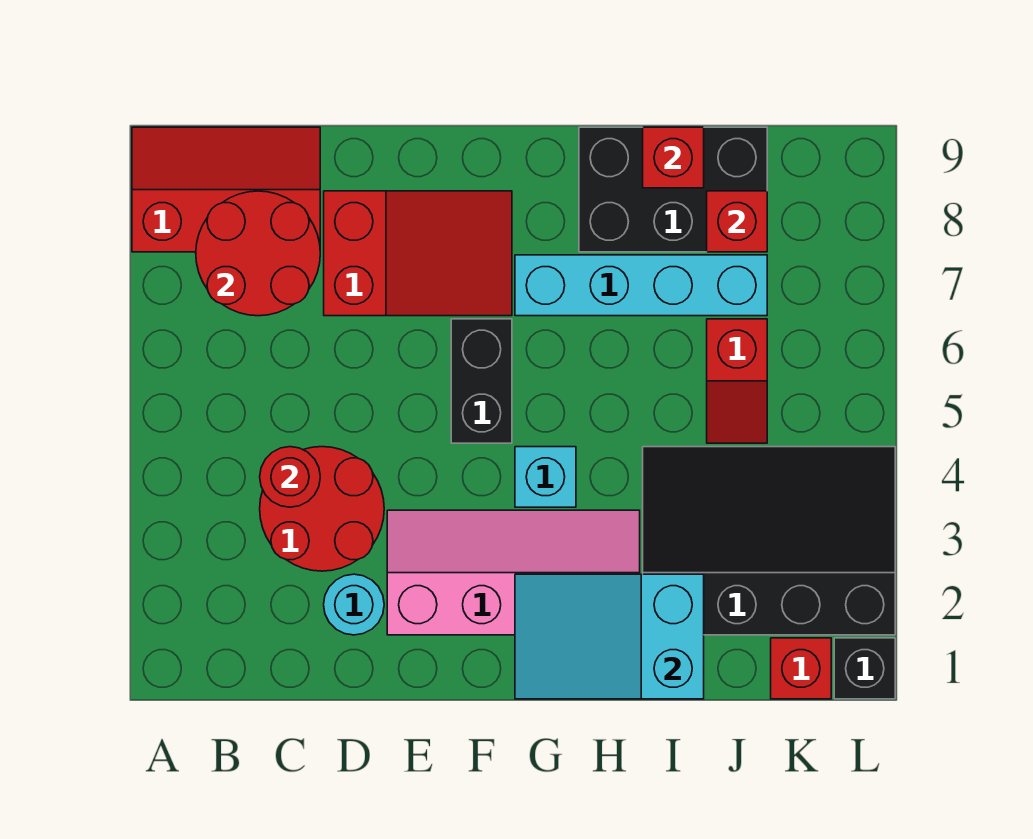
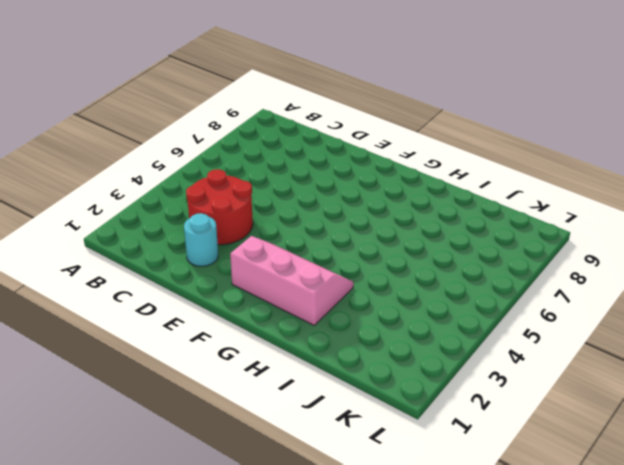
pink slope F2:H3 level 1 top 2 -> pink slope E2:H3 level 1 top 2
none -> red slope A8:C9 level 1 top 8
none -> red slope D7:F8 level 1 top D
none -> black brick F5:F6 level 1

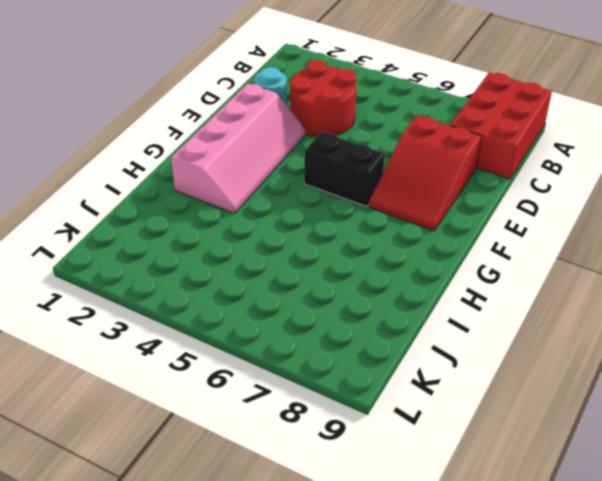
red brick A8:C9 level 1 -> red slope A8:C9 level 1 top 8
none -> cyan brick G4 level 1
none -> cyan brick G7:J7 level 1
none -> black brick H8:J9 level 1

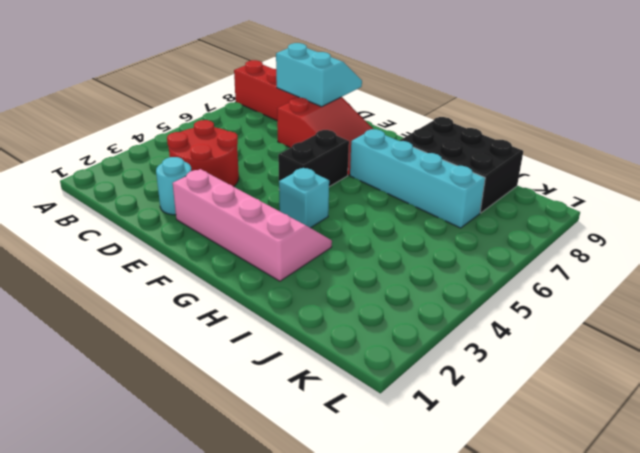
cyan slope C8:D9 level 2 top 8 -> red round brick B7:C8 level 2
none -> black slope I2:L4 level 1 top 2
none -> red slope J5:J6 level 1 top 6
none -> red brick K1 level 1

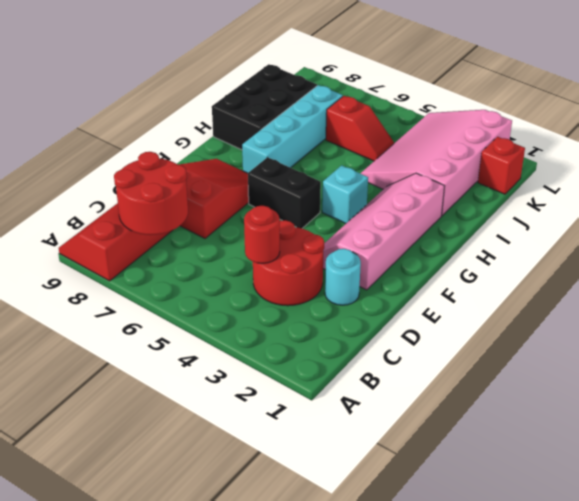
pink slope I2:L4 level 1 top 2 -> black slope I2:L4 level 1 top 2
none -> black brick L1 level 1
none -> cyan slope G1:I2 level 2 top I
none -> red brick I9 level 2

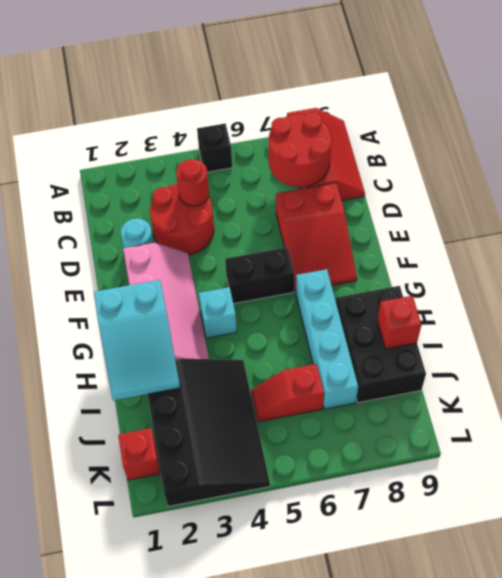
black brick A5 level 1 -> black brick L1 level 1
cyan slope G1:I2 level 2 top G -> cyan slope G1:I2 level 2 top I
none -> red brick J8 level 2

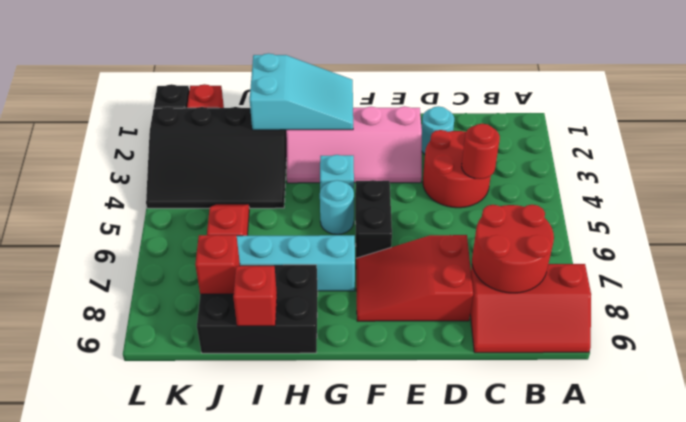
cyan round brick G5 level 1 -> none

